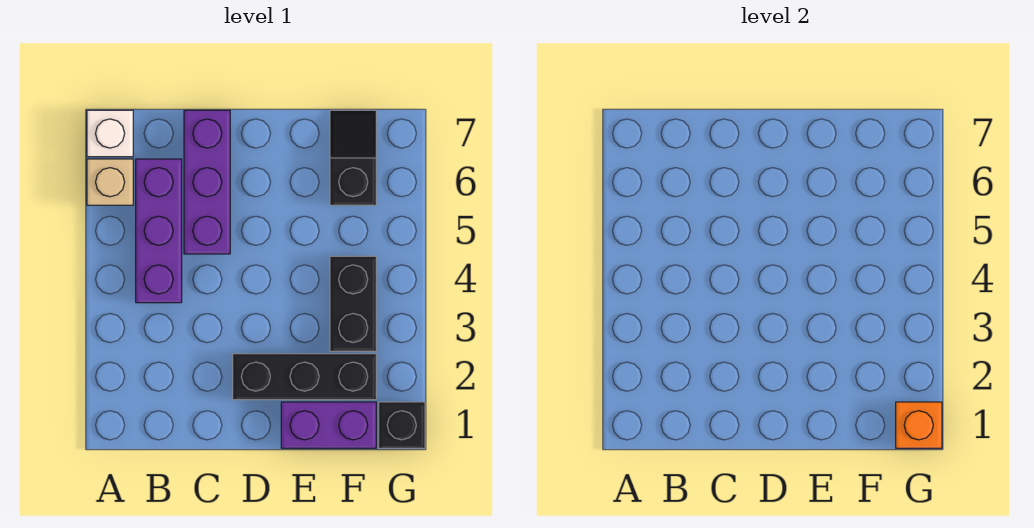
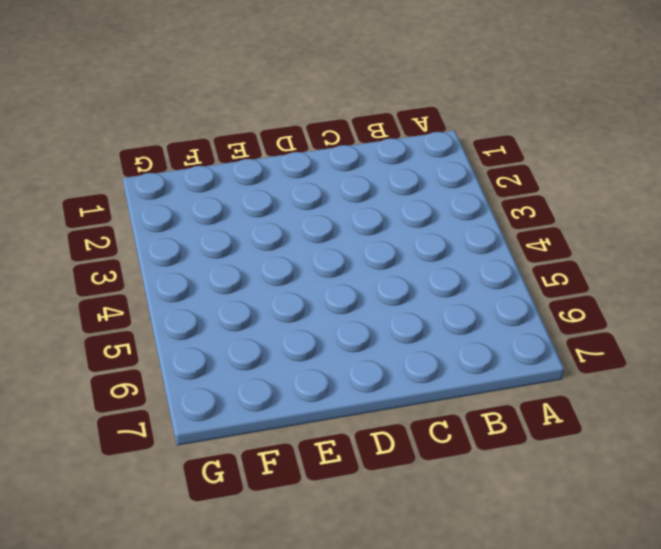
none -> tan brick A6 level 1
none -> white brick A7 level 1

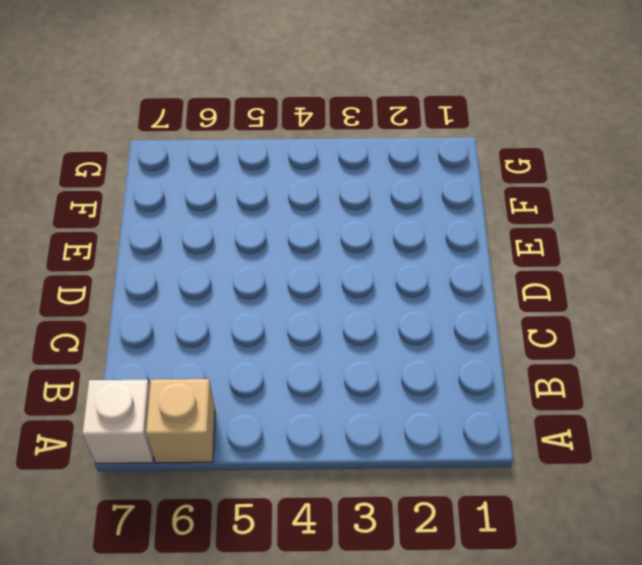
none -> purple brick B4:B6 level 1
none -> purple brick C5:C7 level 1

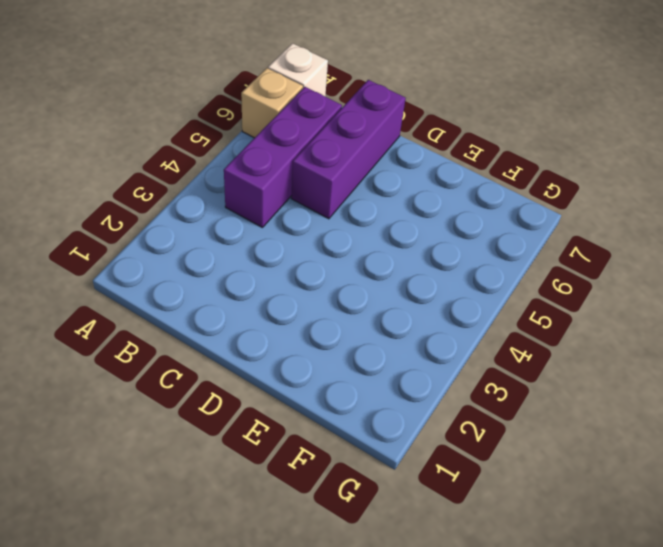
none -> black brick D2:F2 level 1
none -> purple brick E1:F1 level 1

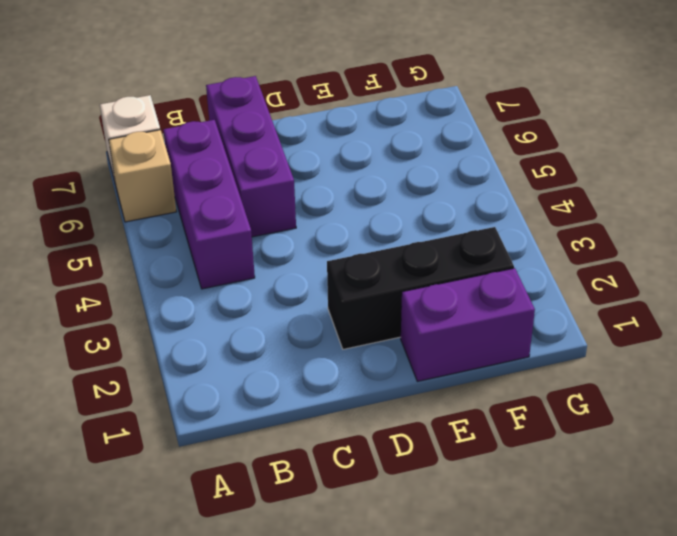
none -> black brick F3:F4 level 1
none -> black slope F6:F7 level 1 top 6

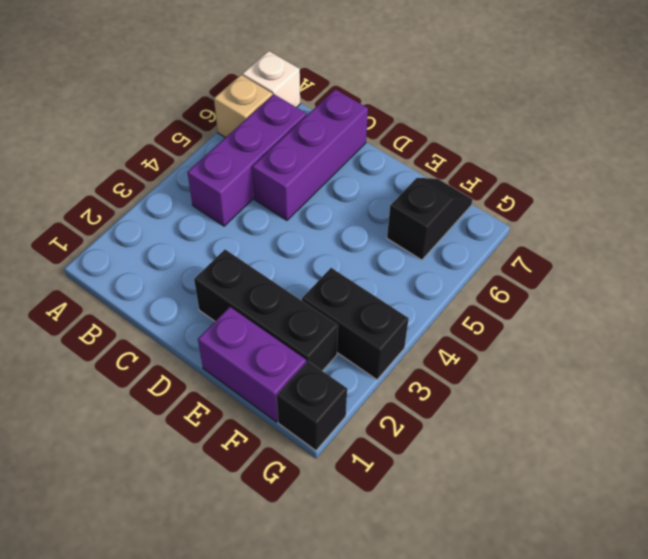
black brick F3:G3 level 1 -> black brick F3:F4 level 1
none -> orange brick G1 level 2

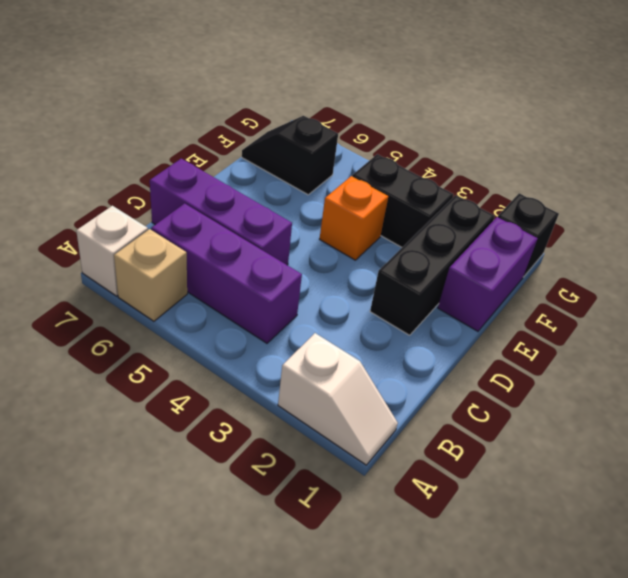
white slope A1:A2 level 1 top 2 -> none
orange brick E4 level 1 -> orange brick G1 level 2

